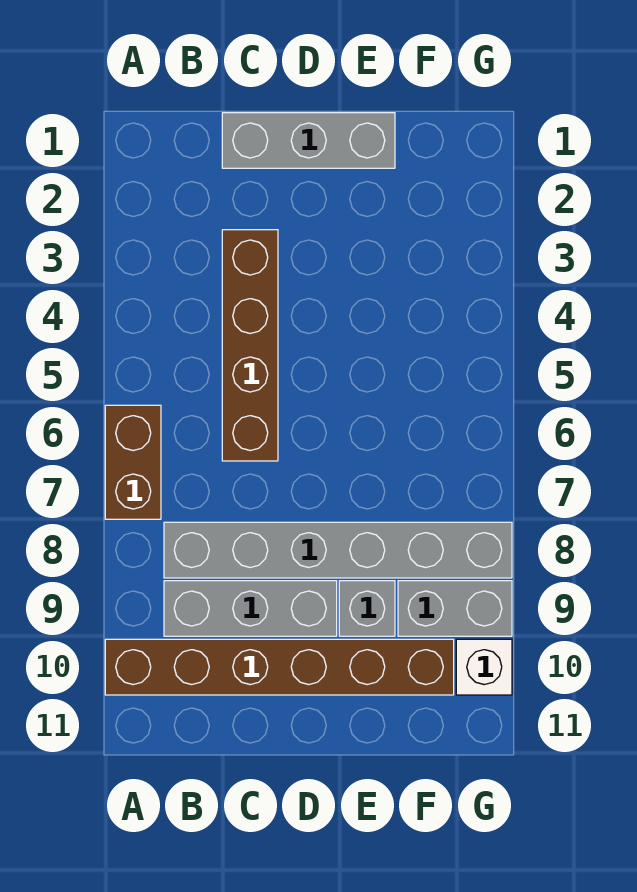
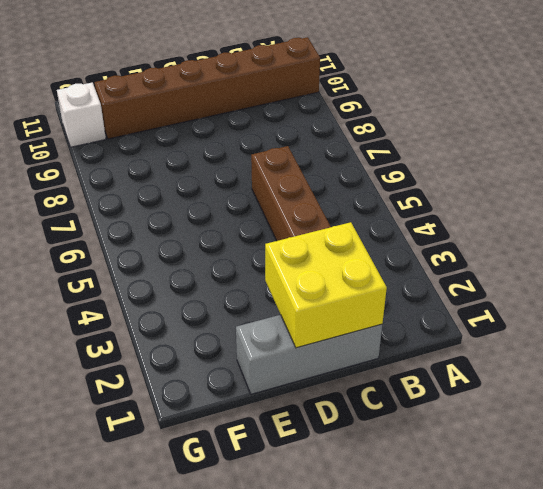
yellow brick C1:D2 level 2 -> none
none -> brown brick A6:A7 level 1
none -> grey brick B8:G8 level 1

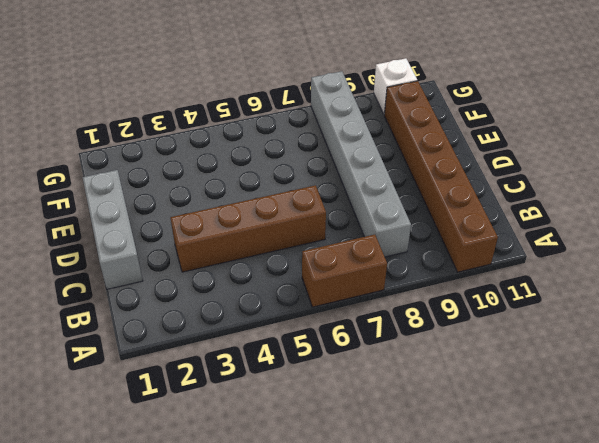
none -> grey brick B9:D9 level 1
none -> grey brick E9 level 1

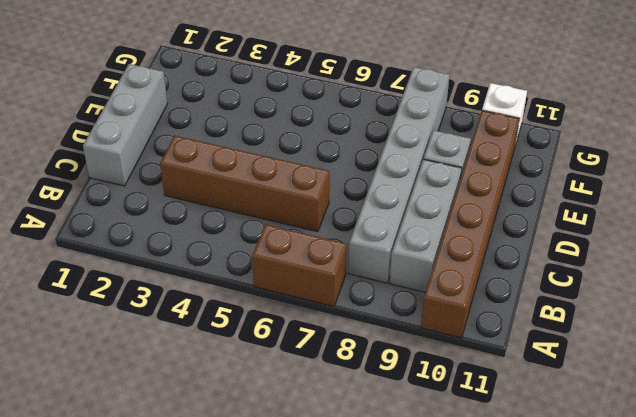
none -> grey brick F9:G9 level 1

